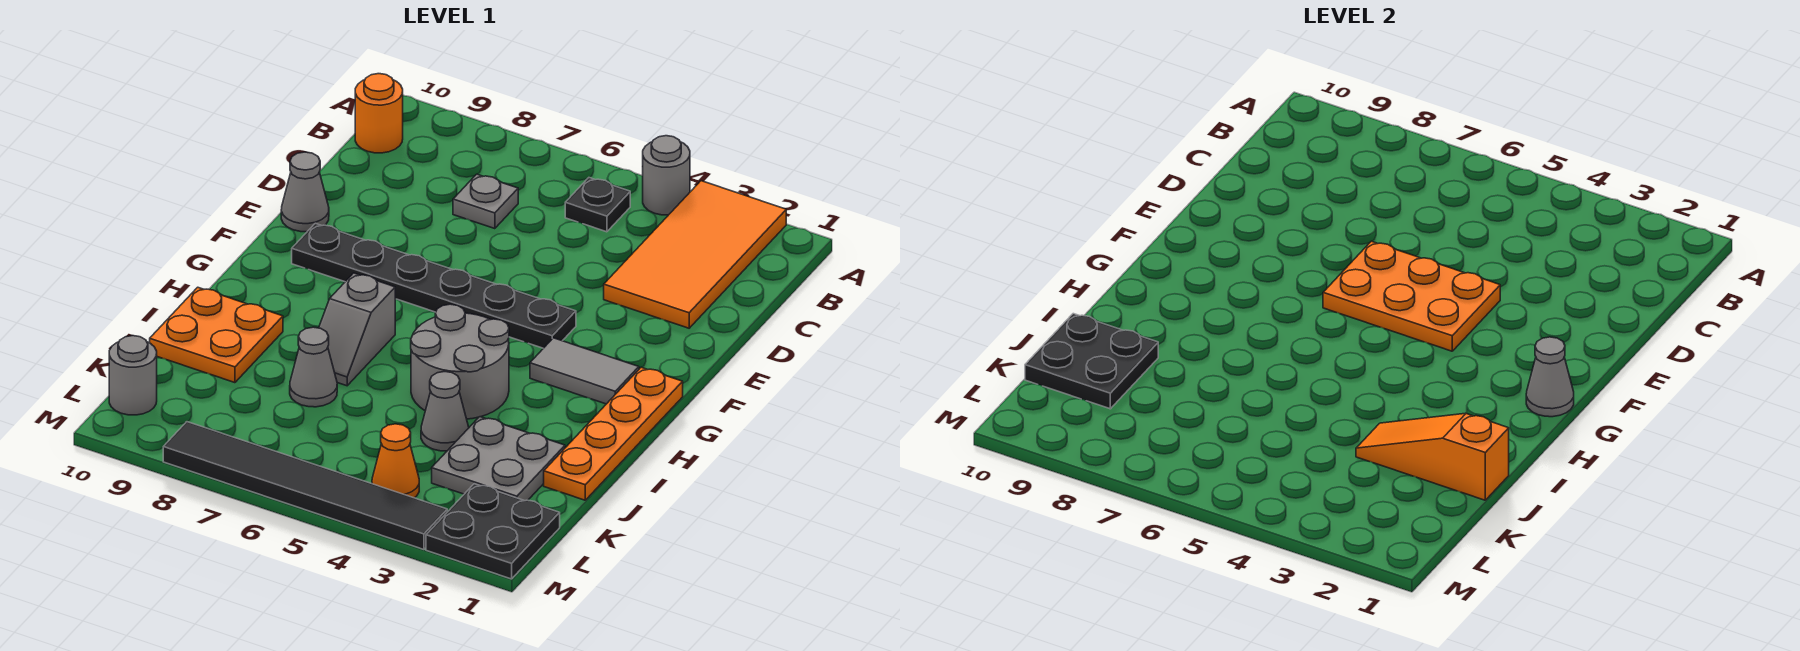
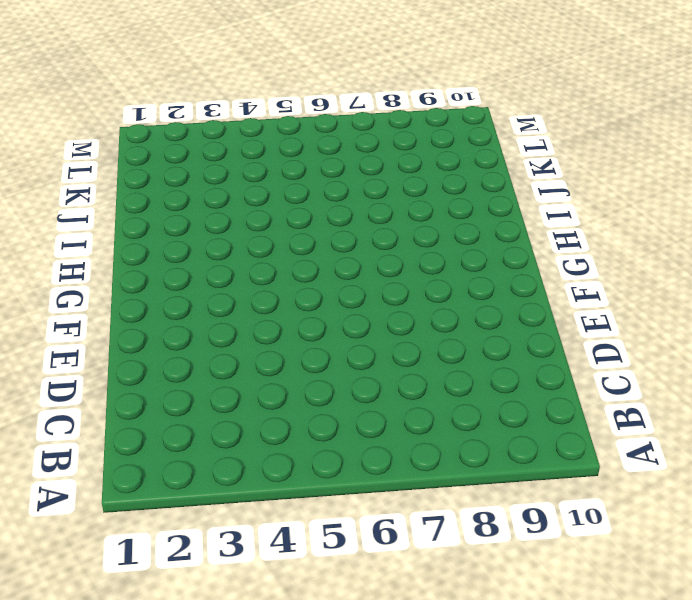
none -> orange tile A2:D3 level 1
none -> grey round brick A4 level 1
none -> black plate B5 level 1

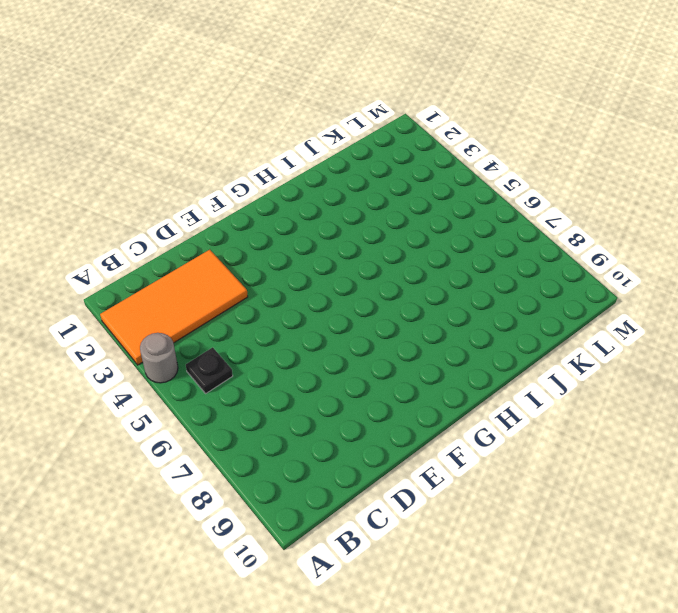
none -> orange round brick B10 level 1
none -> grey plate C7 level 1
none -> grey cone E10 level 1

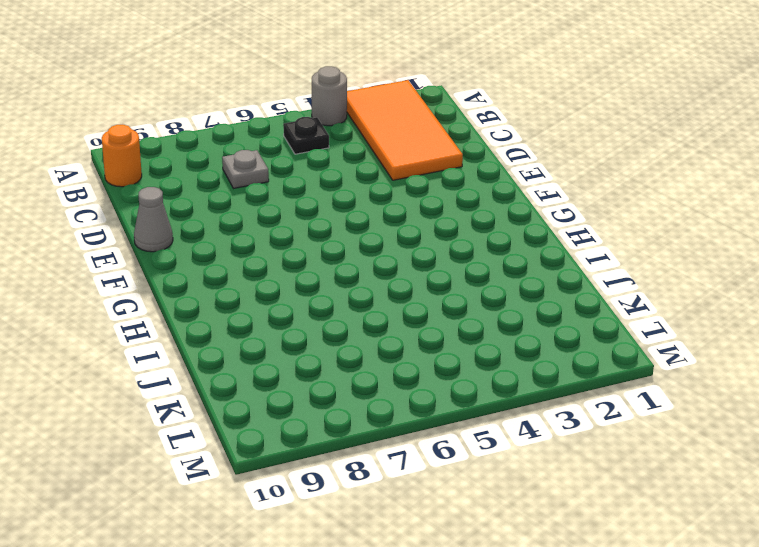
none -> black plate F4:F9 level 1
none -> orange plate G1:J1 level 1
none -> grey tile G2:G3 level 1

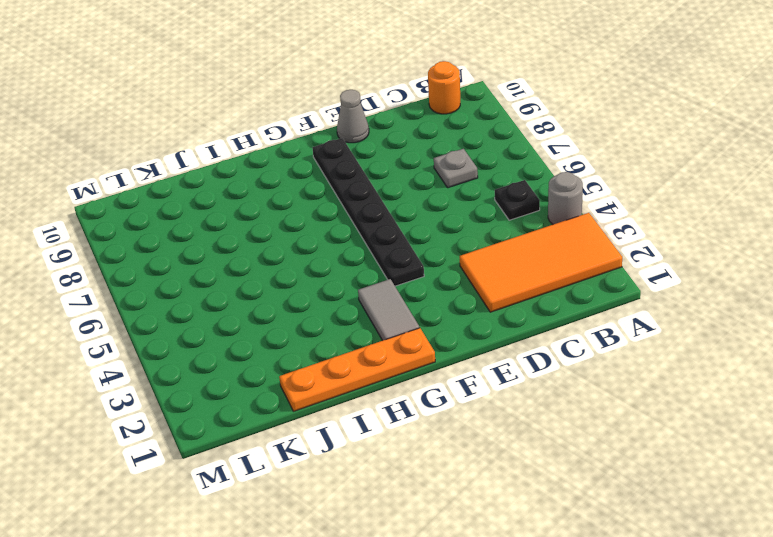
none -> grey round brick H4:I5 level 1
none -> grey slope H7:I7 level 1 top H
none -> orange plate I9:J10 level 1

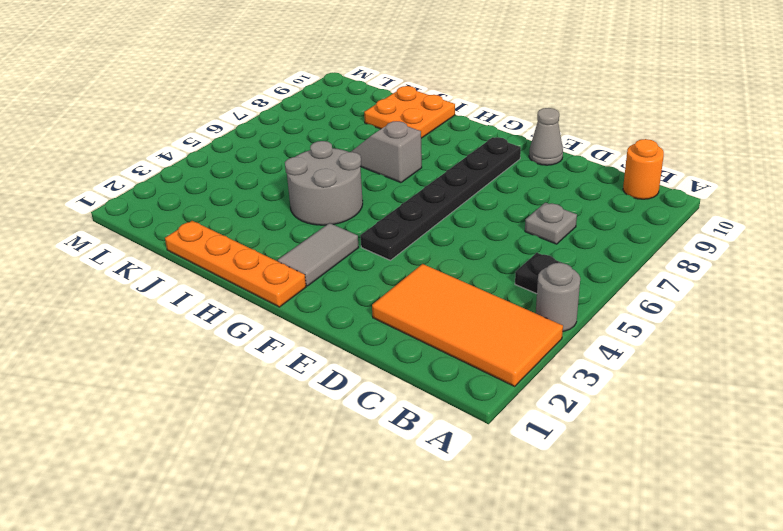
none -> grey plate J2:K3 level 1
none -> grey cone J4 level 1
none -> grey cone J7 level 1

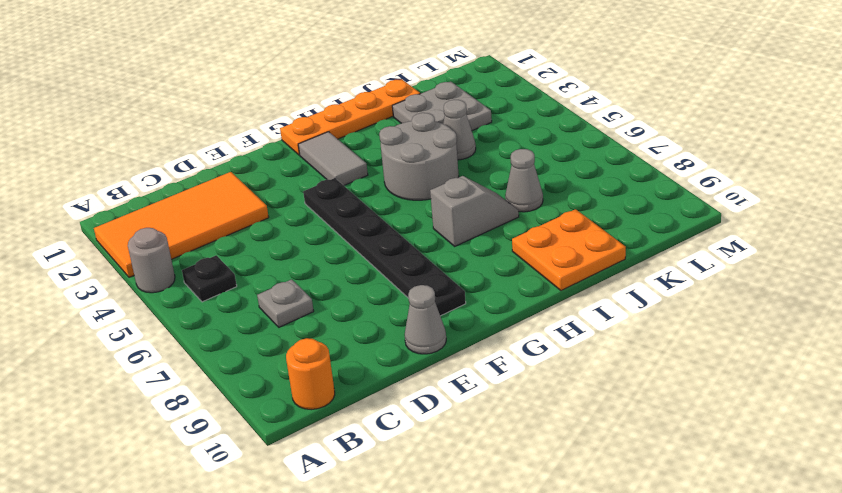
none -> black plate L1:M2 level 1
none -> orange cone L4 level 1
none -> grey round brick L10 level 1

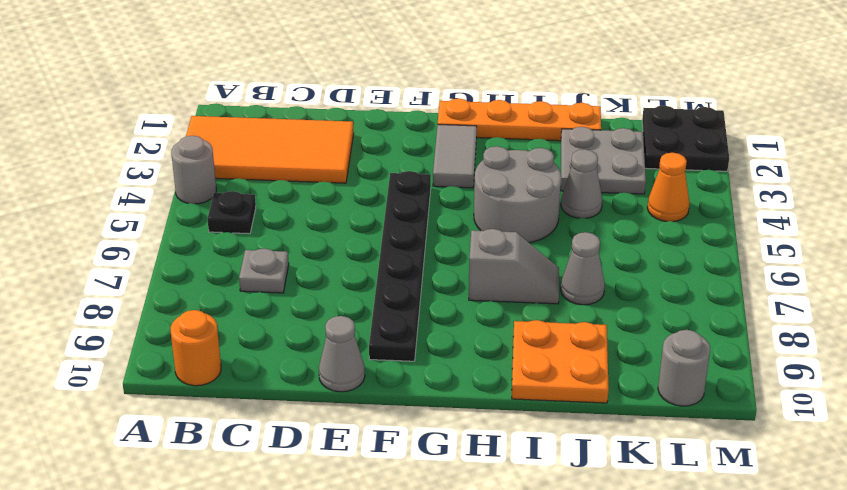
none -> black tile M3:M8 level 1
none -> orange plate E4:F6 level 2
none -> grey cone G1 level 2

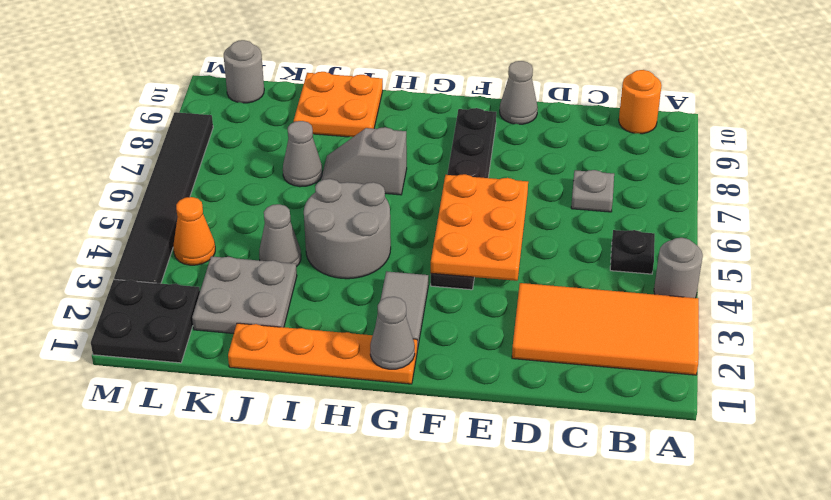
none -> orange slope J1:J3 level 2 top 1
none -> black plate J9:K10 level 2

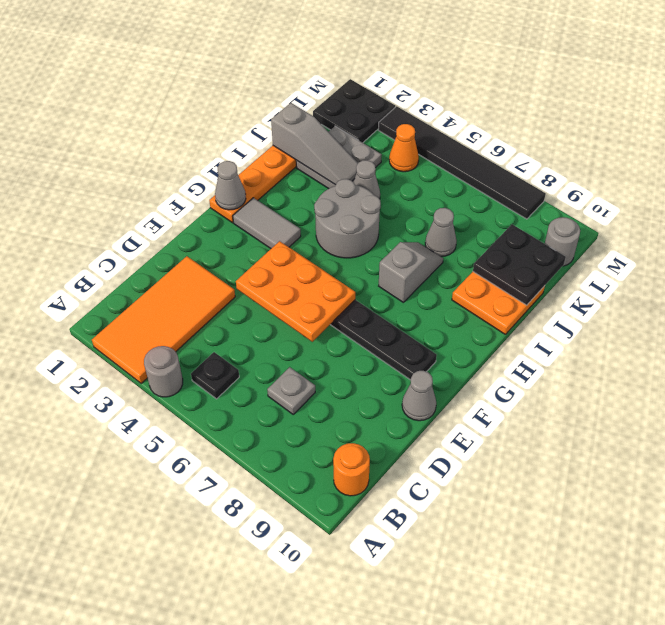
grey slope J1:J3 level 2 top 1 -> orange slope J1:J3 level 2 top 1

